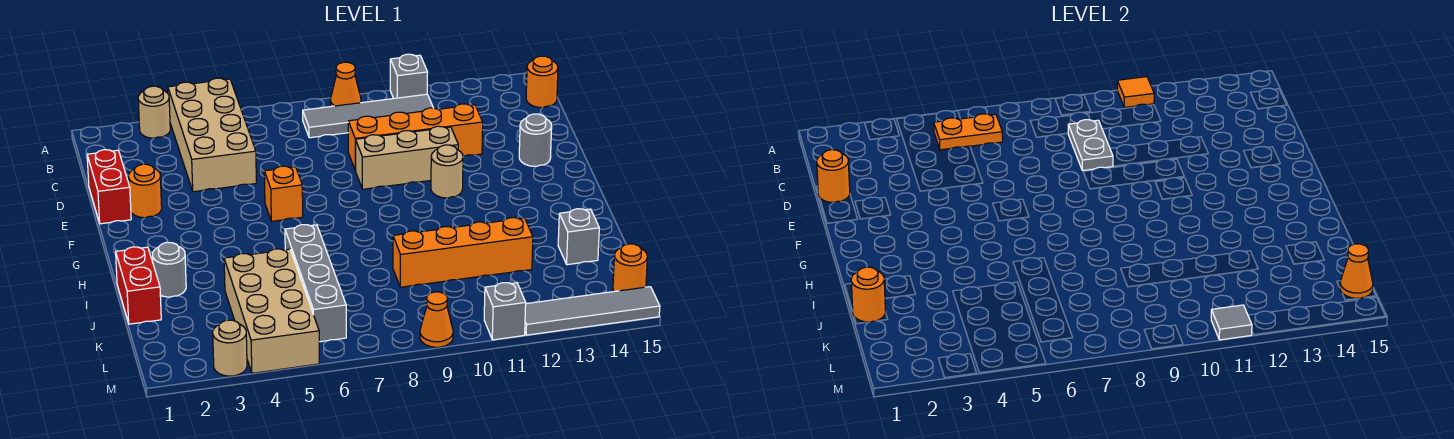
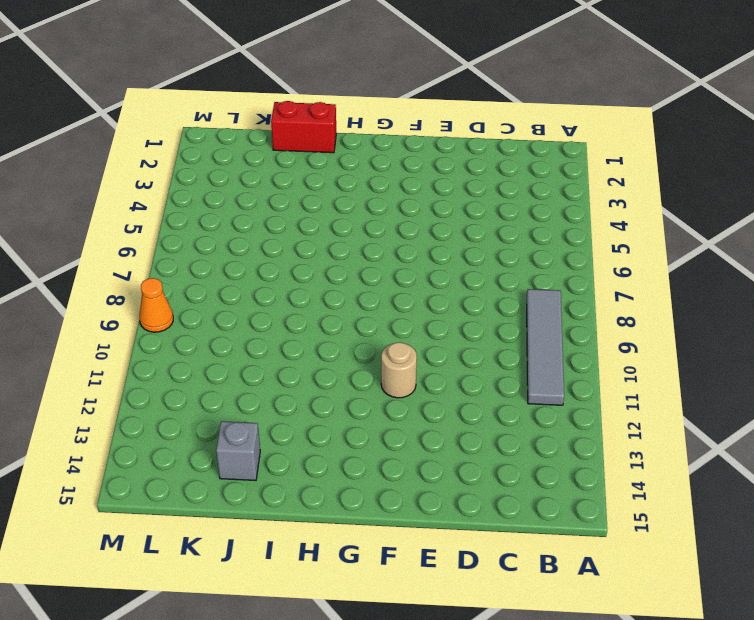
none -> tan round brick A3 level 1
none -> tan brick A4:D5 level 1
none -> orange cone A9 level 1
none -> grey brick A11 level 1

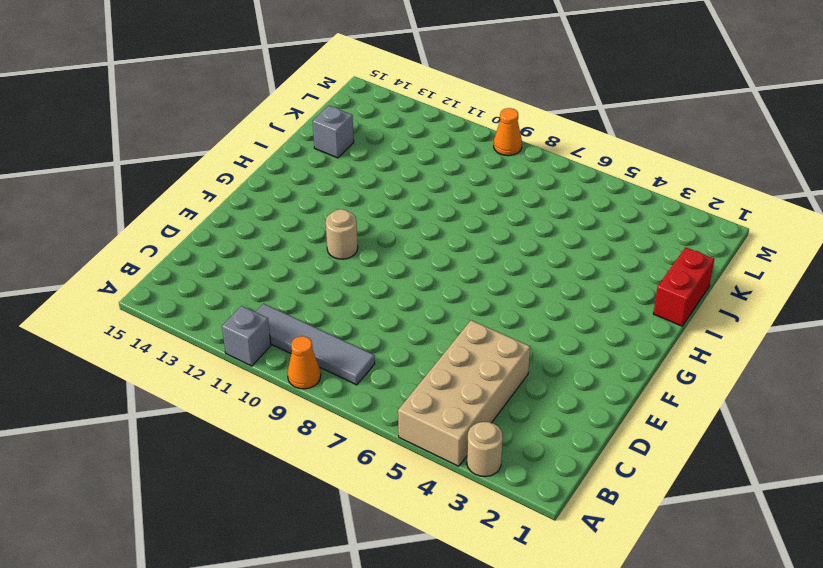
none -> orange round brick B15 level 1
none -> red brick D1:E1 level 1
none -> orange brick D9:D12 level 1
none -> orange round brick E2 level 1

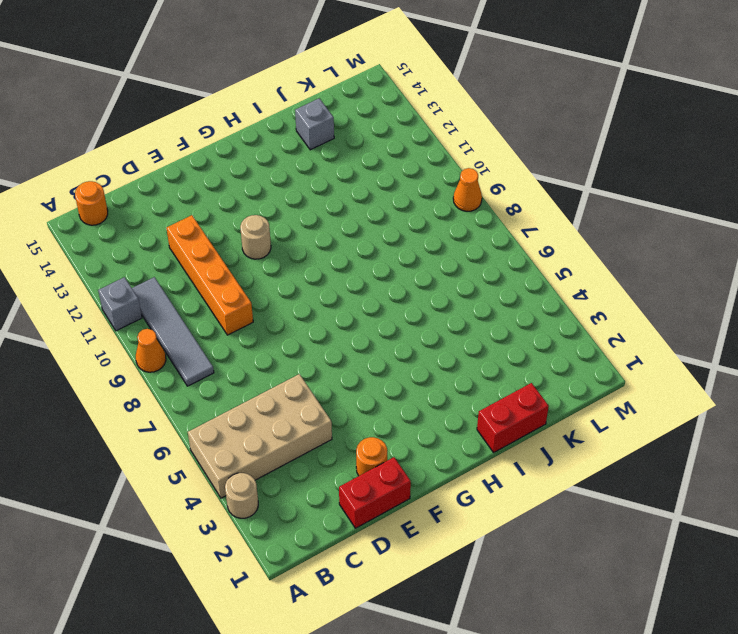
none -> tan brick E9:E11 level 1
none -> grey round brick E14 level 1
none -> orange brick F6 level 1
none -> grey round brick I2 level 1

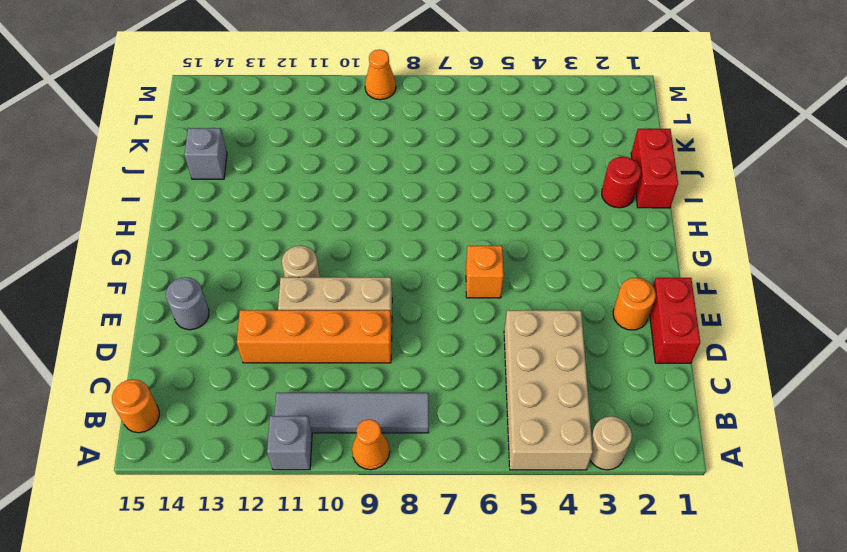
red round brick I2 level 1 -> grey round brick I2 level 1
none -> grey brick I6:L6 level 1
none -> tan brick J4:M5 level 1
none -> orange brick J9:J12 level 1
none -> orange round brick L15 level 1

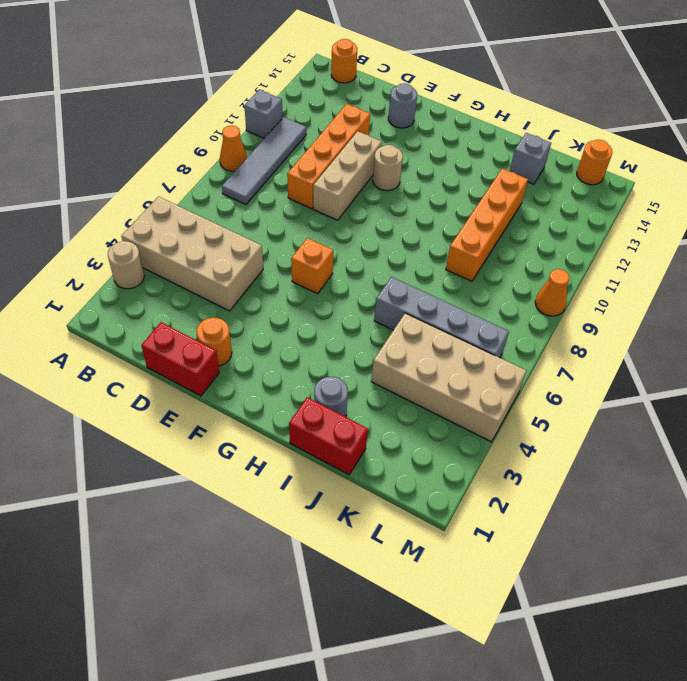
none -> tan round brick M3 level 1
none -> grey brick M11 level 1
none -> grey tile M12:M15 level 1
none -> orange tile A11 level 2

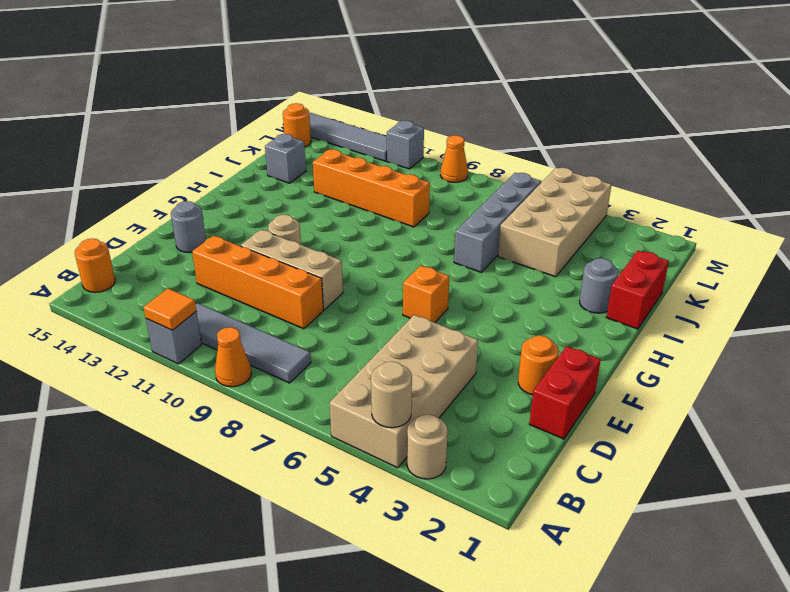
tan round brick A4 level 2 -> tan round brick M3 level 1
none -> orange plate B5:B6 level 2
none -> grey plate C9:D9 level 2
none -> orange round brick D1 level 2
none -> orange round brick J1 level 2

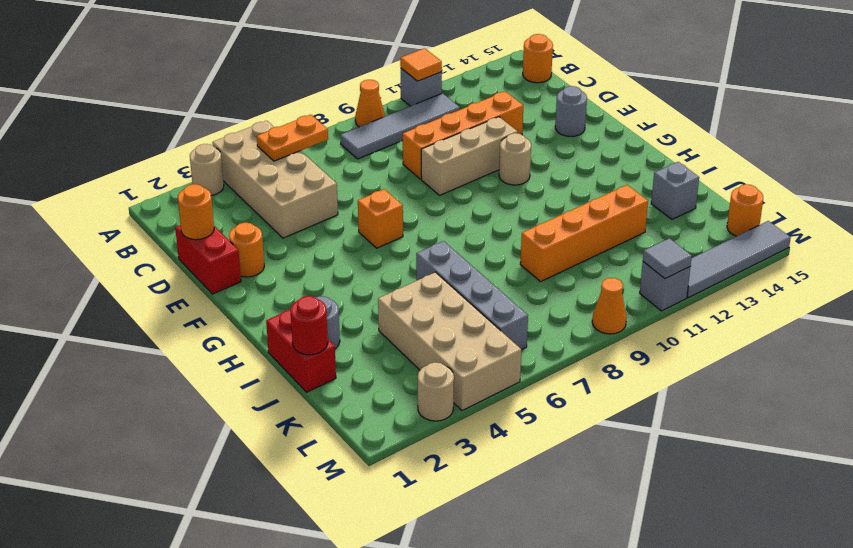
red round brick J1 level 2 -> orange round brick J1 level 2
none -> grey plate C9:D9 level 2
none -> orange cone L15 level 2

